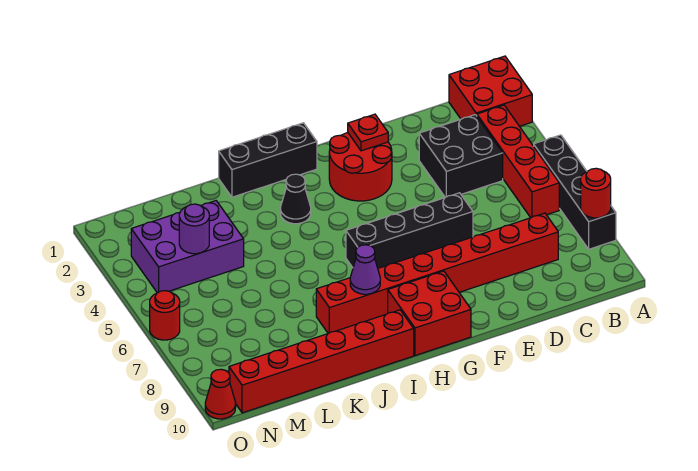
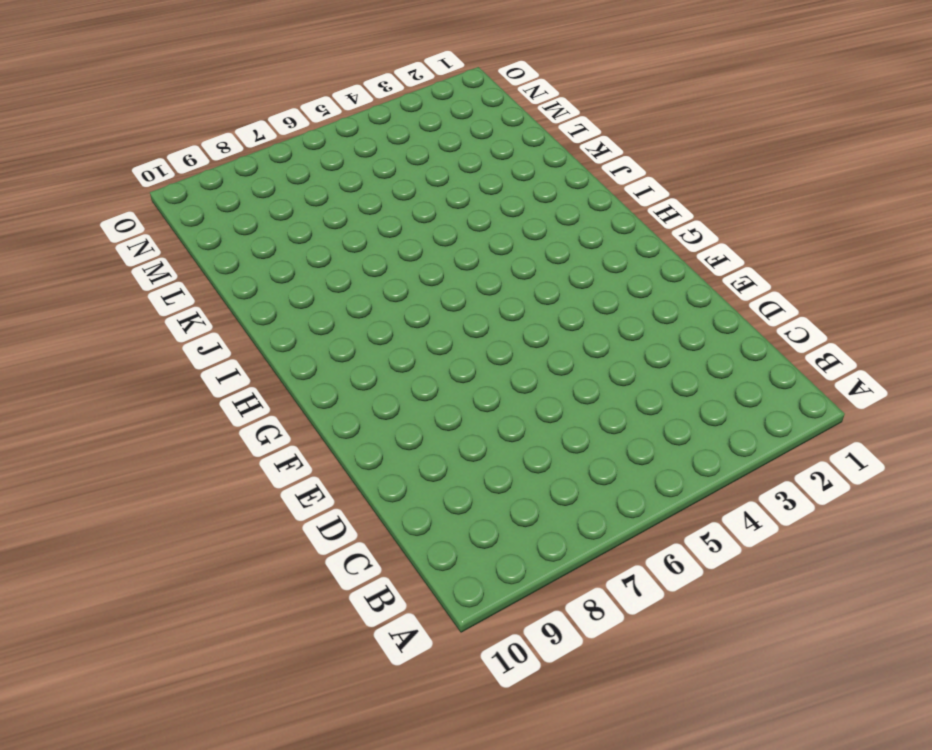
none -> red brick A1:B2 level 1
none -> black brick A5:A8 level 1
none -> red brick B3:B6 level 1

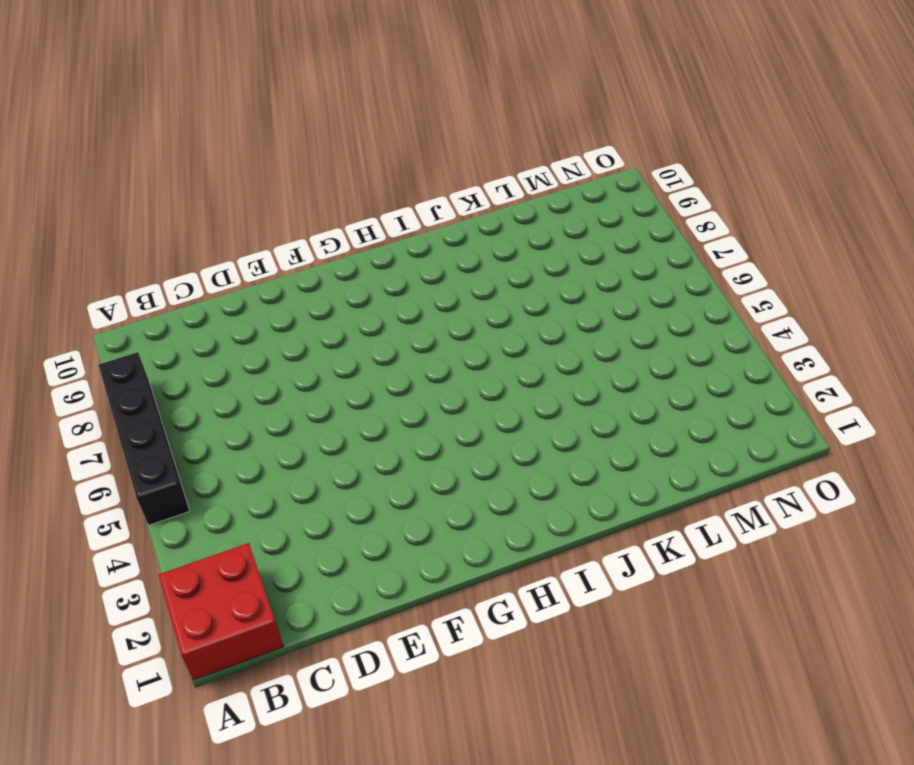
none -> red brick B3:B6 level 1
none -> black brick C3:D4 level 1
none -> red brick C8:J8 level 1

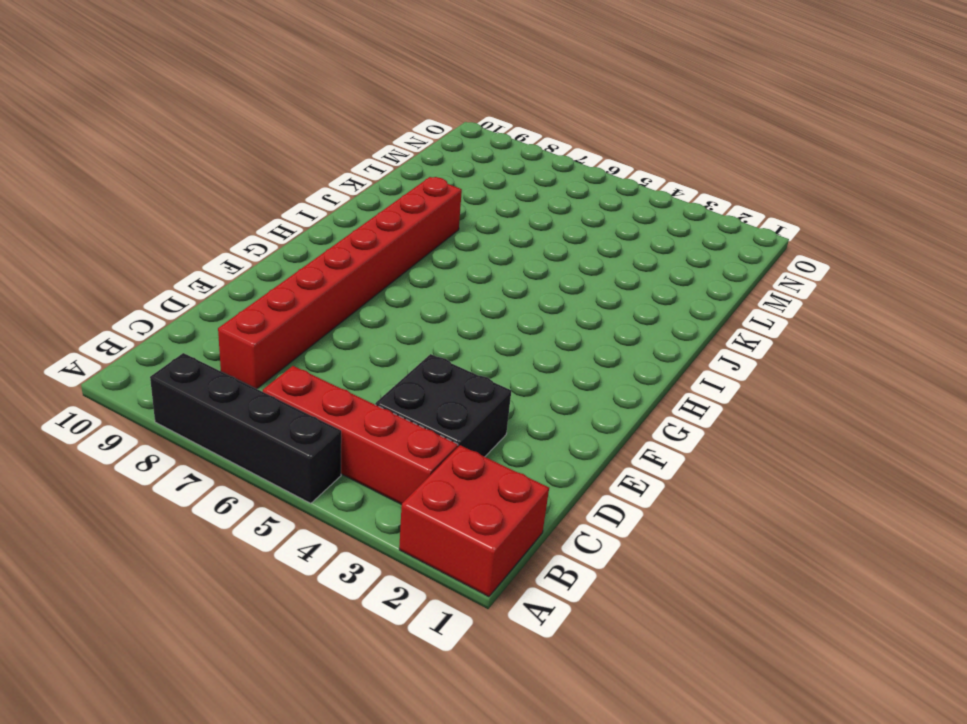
none -> black brick E6:H6 level 1
none -> red round brick F2:G3 level 1
none -> red brick G9:H10 level 1

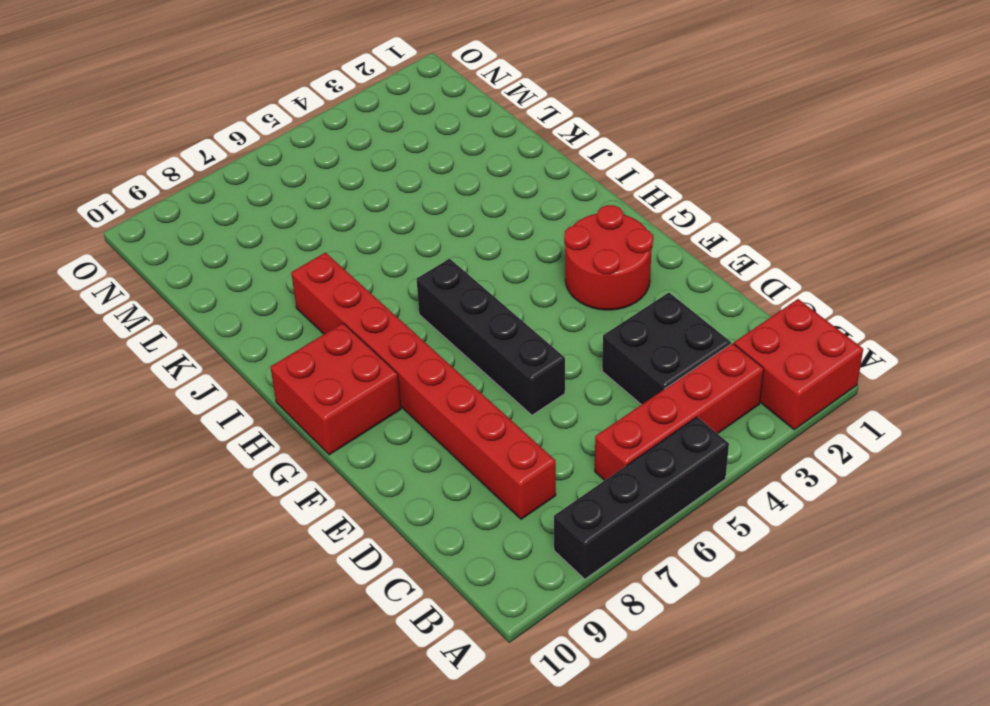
none -> black brick H1:J1 level 1
none -> black cone I3 level 1
none -> red brick I10:N10 level 1

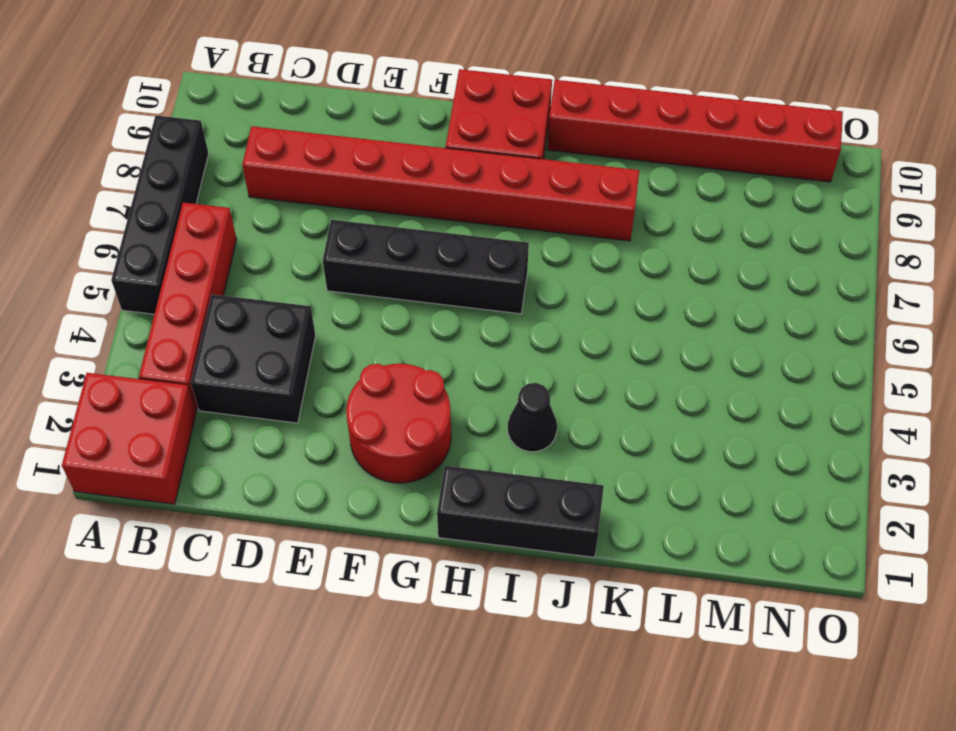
none -> purple brick L3:N4 level 1
none -> red round brick O6 level 1
none -> red cone O10 level 1

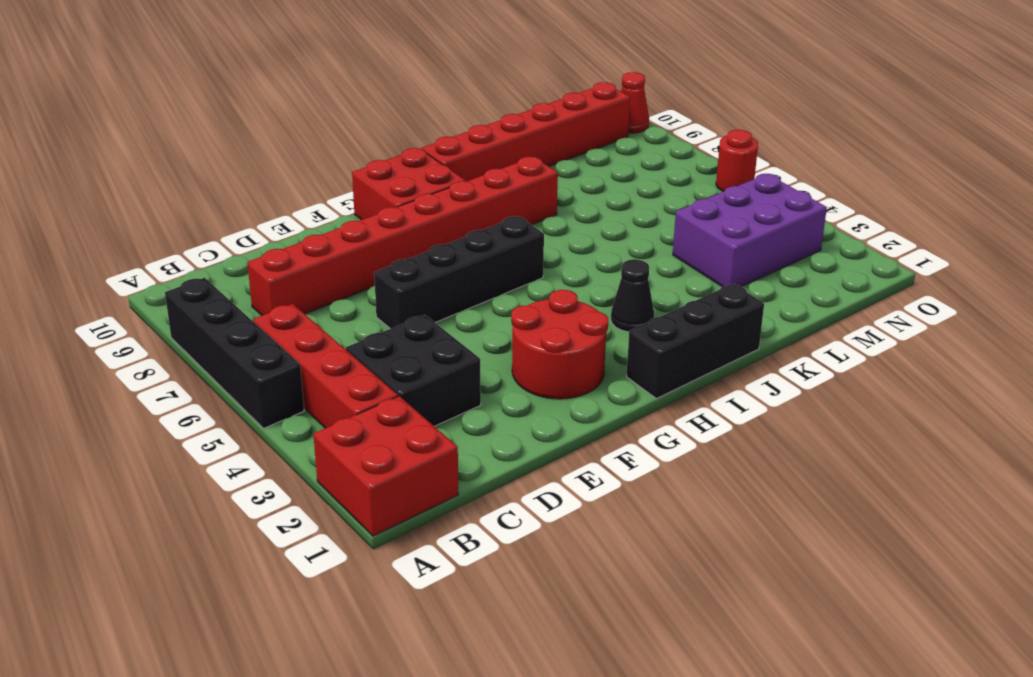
none -> red round brick A8 level 2
none -> red plate F2 level 2
none -> purple cone I8 level 2

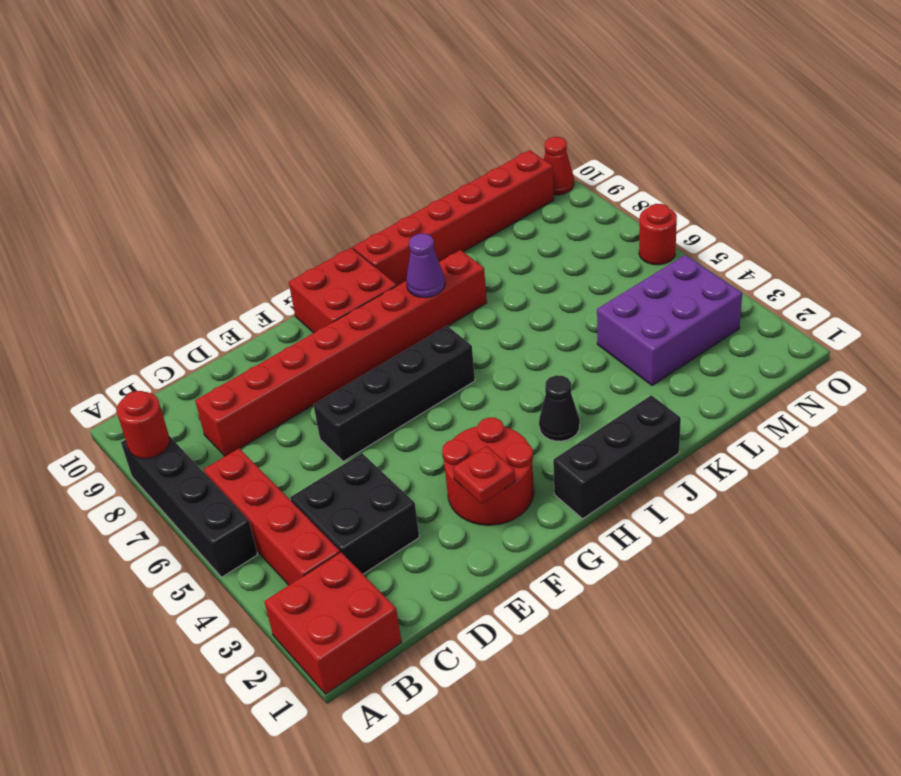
none -> purple round brick M4 level 2

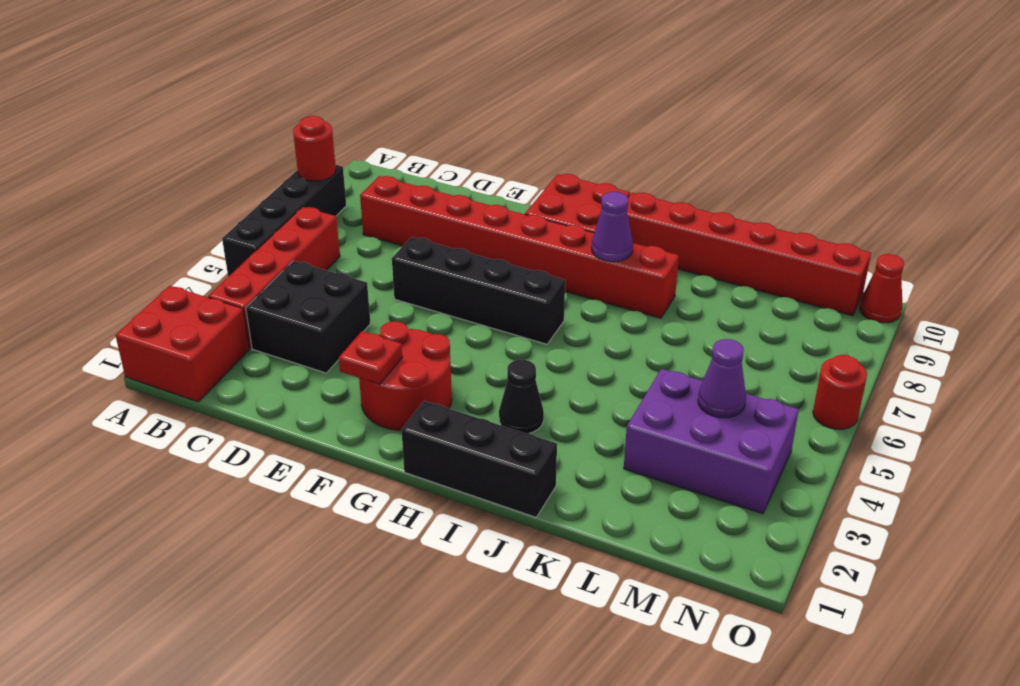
purple cone M4 level 2 -> purple round brick M4 level 2

